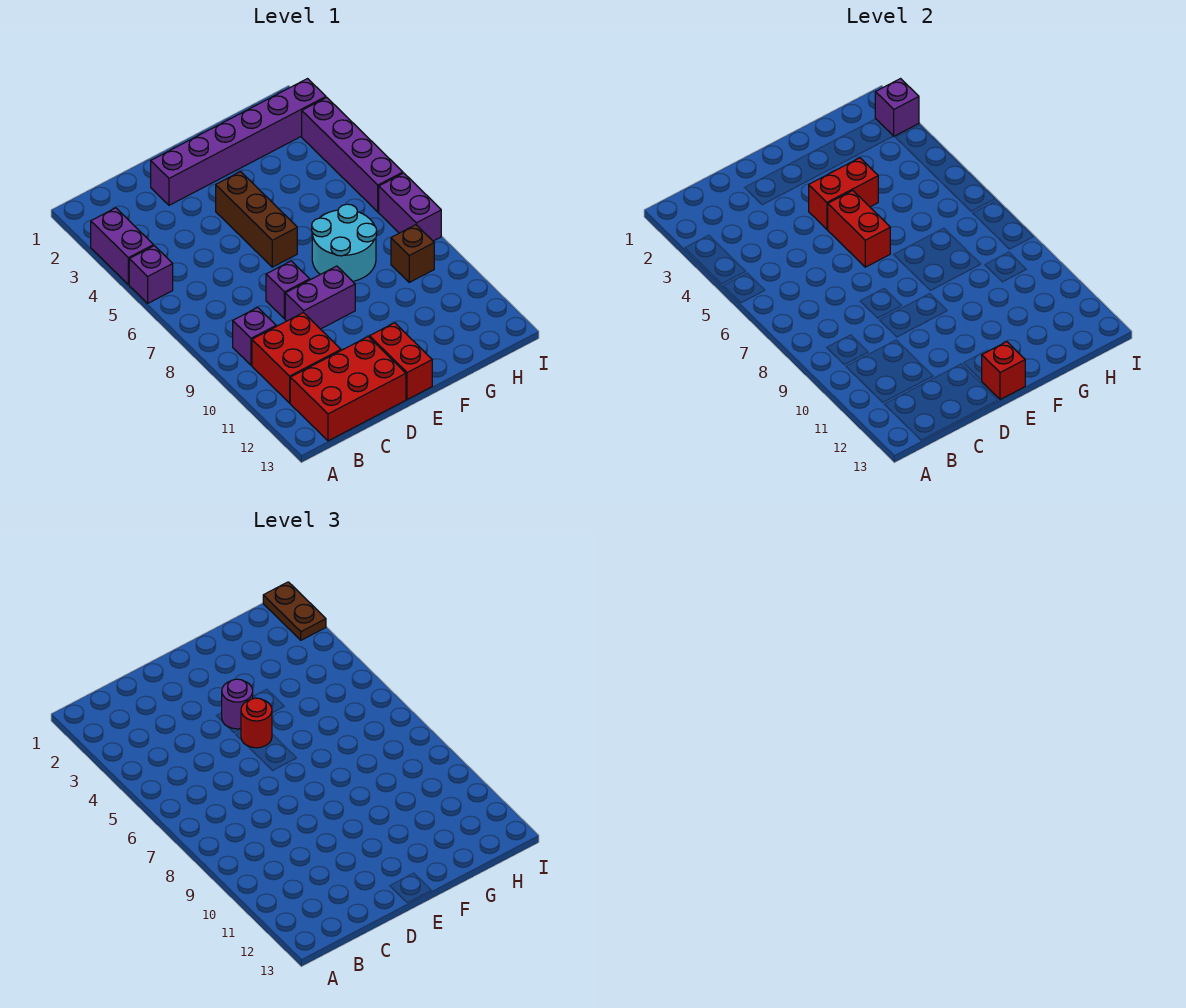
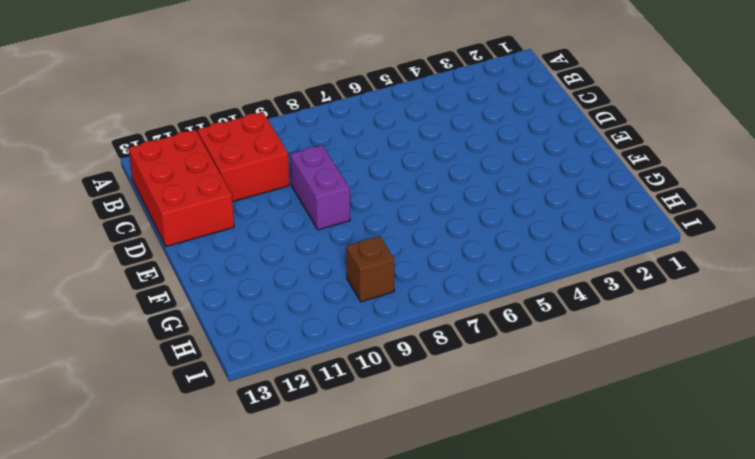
none -> purple brick A3:A4 level 1
none -> purple brick A5 level 1
none -> purple brick B9 level 1

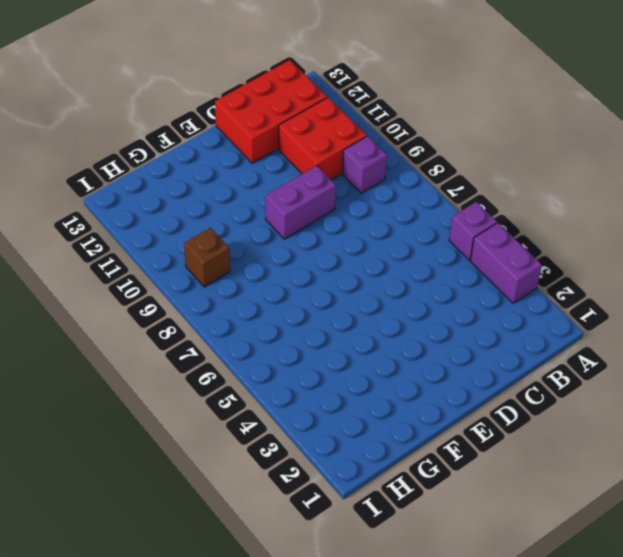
none -> purple brick D2:I2 level 1
none -> purple brick D8 level 1
none -> brown brick E4:E6 level 1

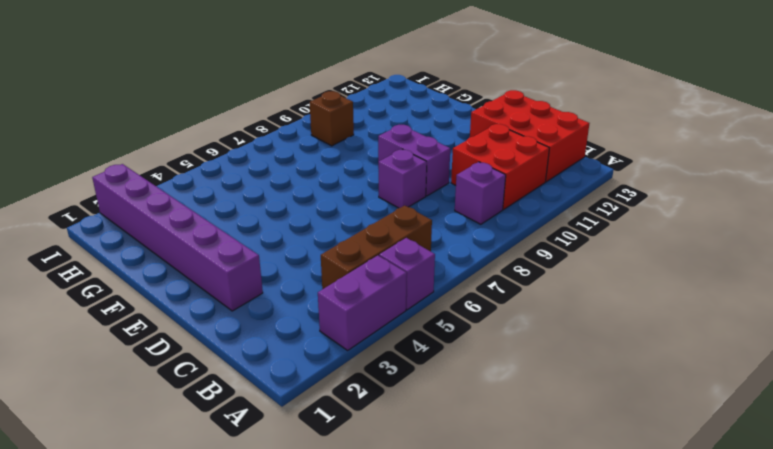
brown brick B4:B6 level 1 -> brown brick E4:E6 level 1
none -> red brick E12:E13 level 1
none -> cyan round brick F7:G8 level 1
none -> purple brick I3:I6 level 1

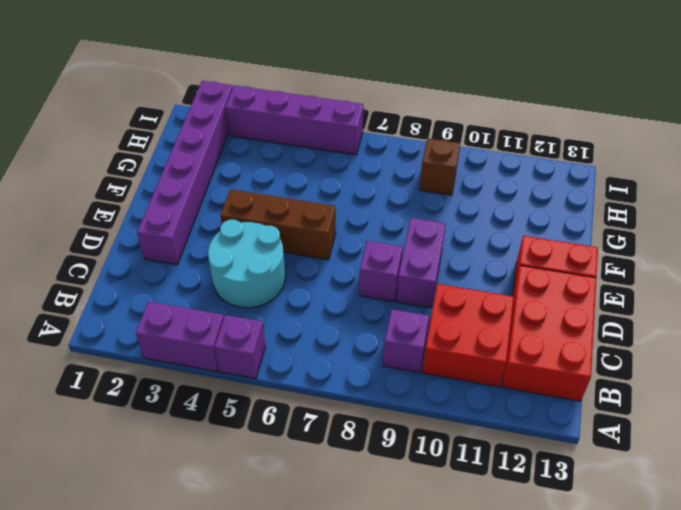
cyan round brick C4:D5 level 1 -> cyan round brick F7:G8 level 1
none -> purple brick I7:I8 level 1
none -> red brick E4:F4 level 2
none -> red brick E5:E6 level 2

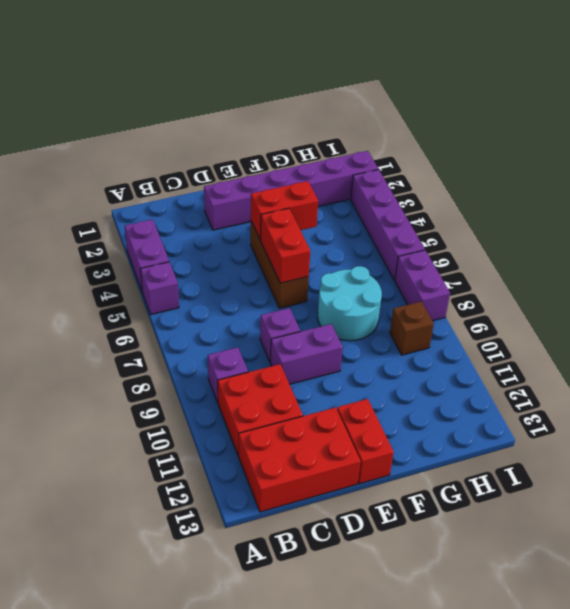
none -> red brick E13 level 2
none -> purple brick I2 level 2
none -> purple round brick E4 level 3

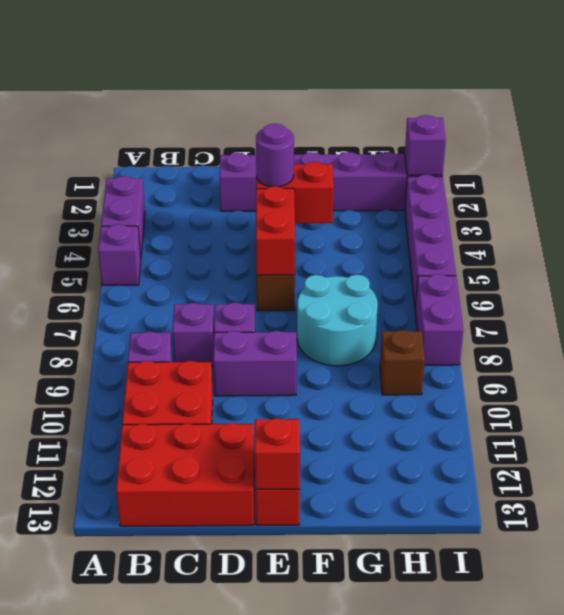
purple brick C8 level 1 -> none
none -> red round brick E5 level 3
none -> brown plate I1:I2 level 3

